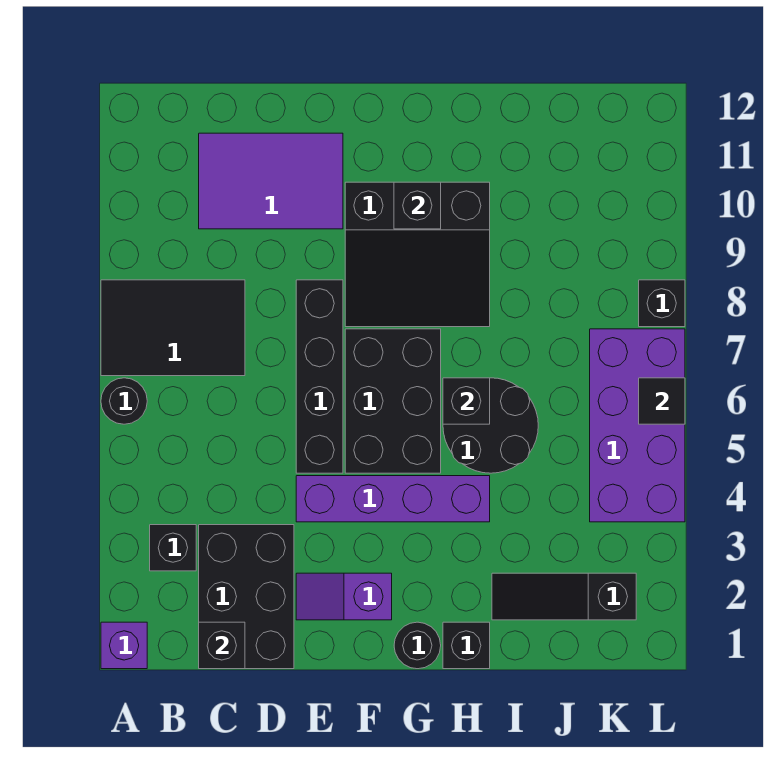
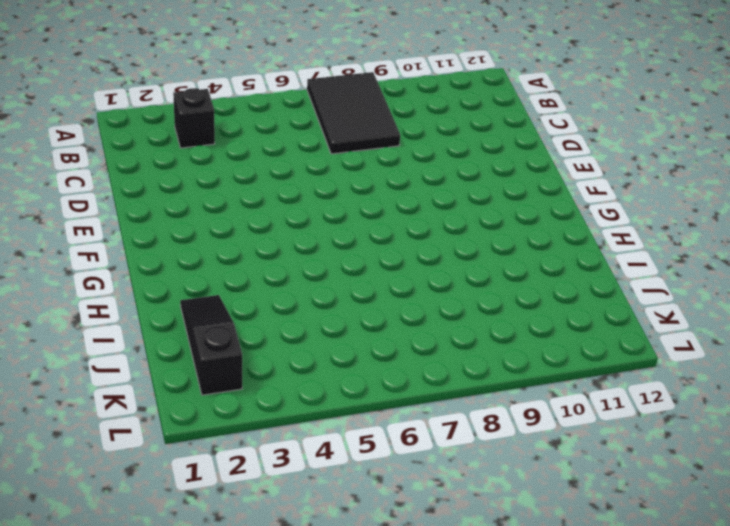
none -> purple brick A1 level 1
none -> black round brick A6 level 1
none -> black brick C1:D3 level 1

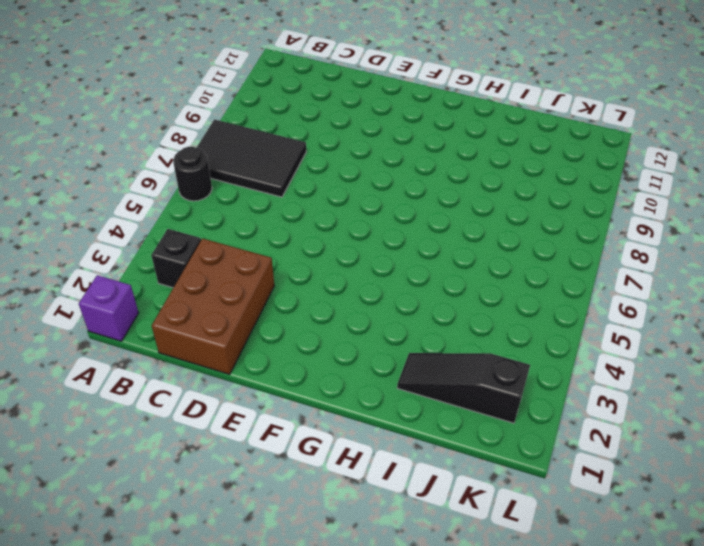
brown brick C1:D3 level 1 -> black brick C1:D3 level 1
none -> purple tile C10:E11 level 1
none -> purple slope E2:F2 level 1 top F
none -> purple brick E4:H4 level 1

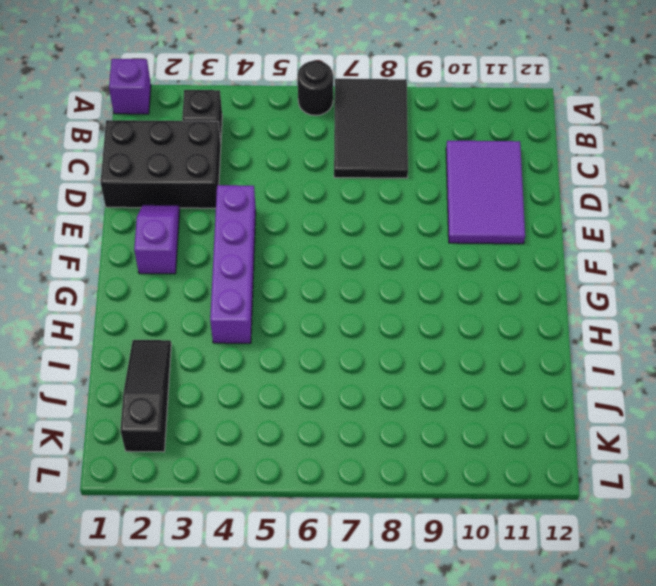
none -> black brick E5:E8 level 1
none -> black brick F5:G7 level 1
none -> black slope F8:H10 level 1 top 10

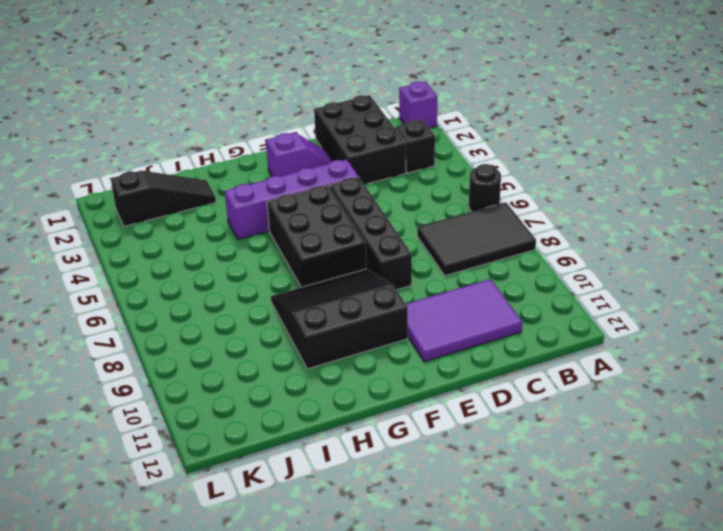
none -> black round brick G1 level 1
none -> black brick H1 level 1
none -> black round brick H5:I6 level 1

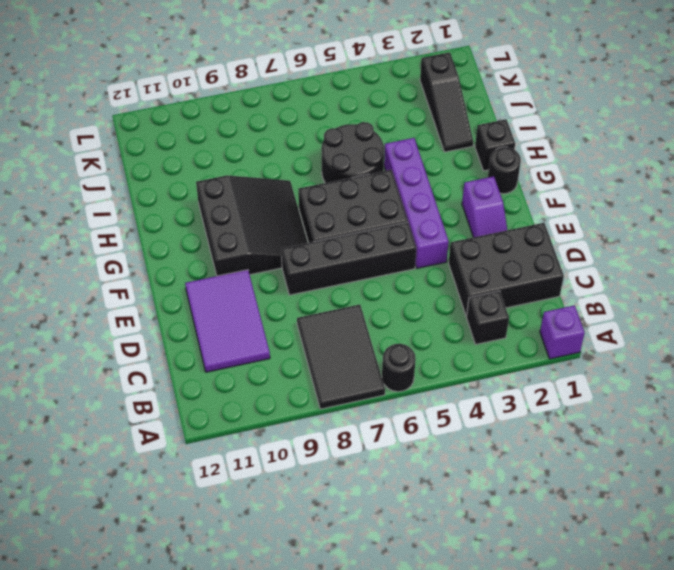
none -> purple brick K4:L7 level 1
none -> black brick L8 level 1
none -> black brick C1 level 2

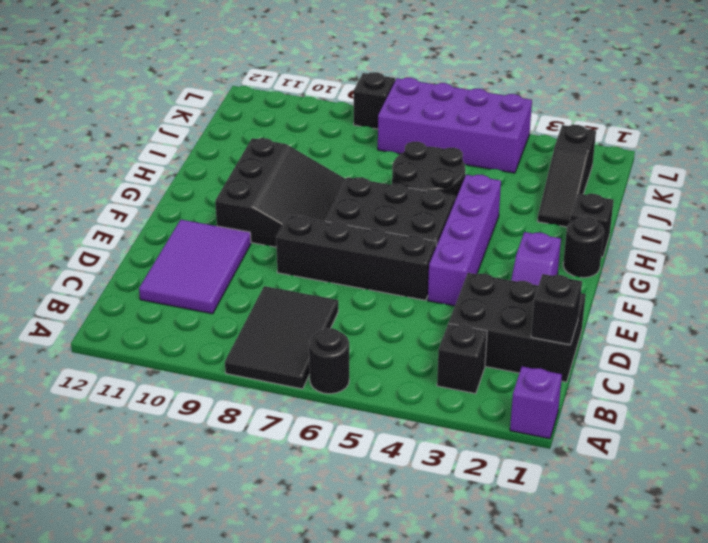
none -> black brick G10 level 2
none -> black brick H6 level 2
none -> black tile L6 level 2

